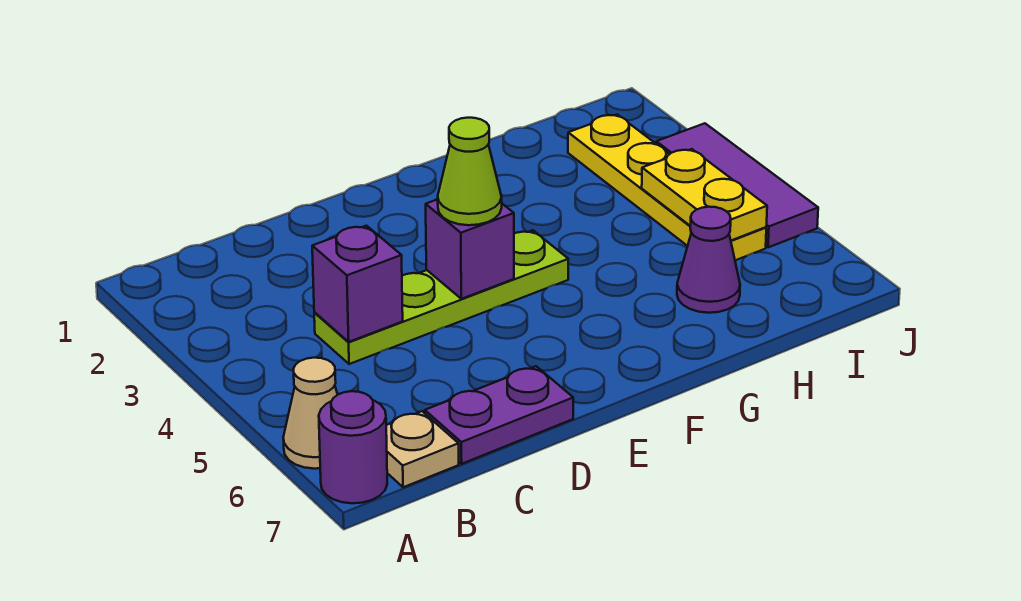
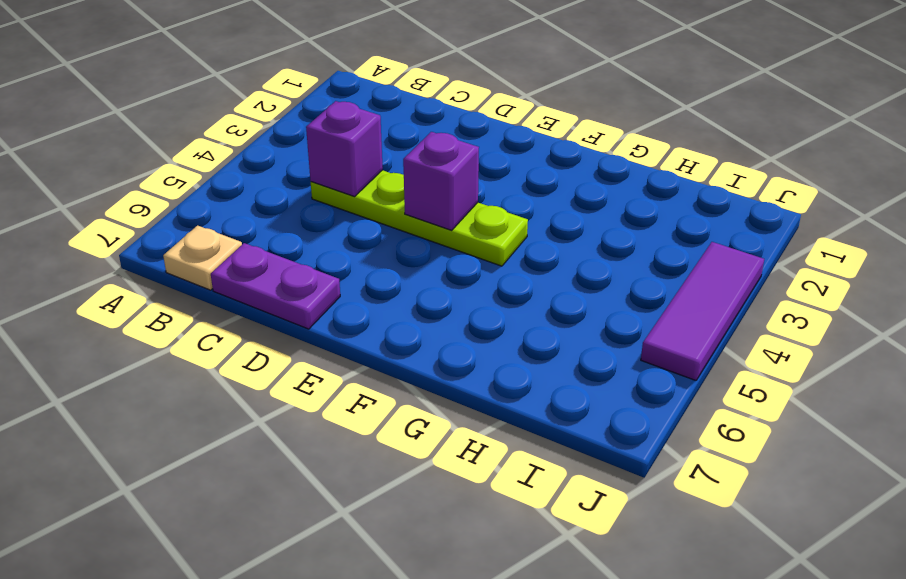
none -> tan cone A6 level 1
none -> purple round brick A7 level 1
none -> purple cone H6 level 1

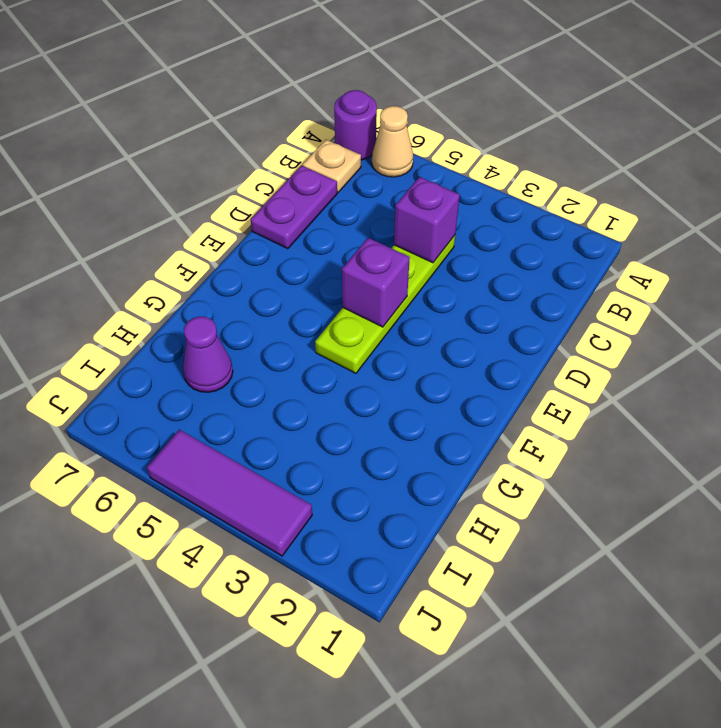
none -> yellow plate I2:I5 level 1
none -> yellow plate I4:I5 level 2
none -> lime cone E4 level 3

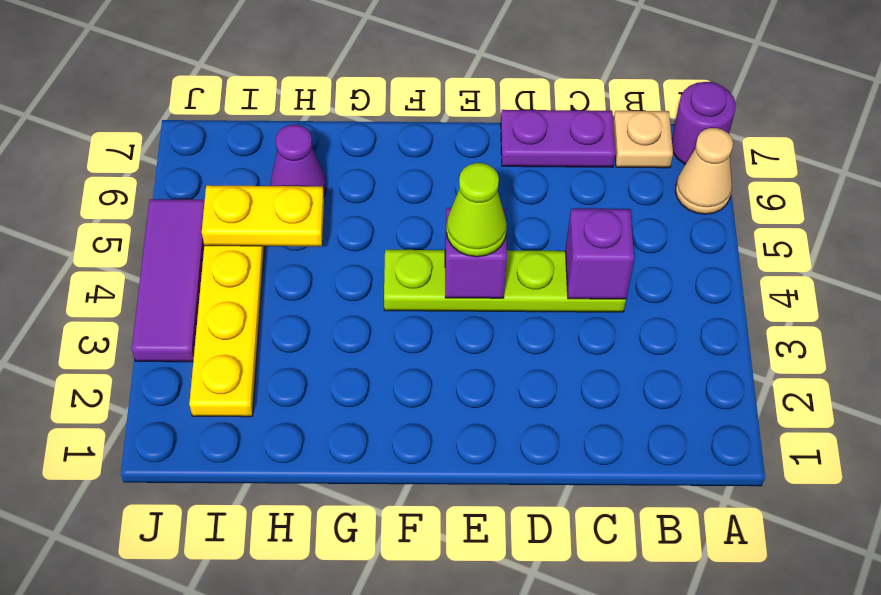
yellow plate H5:I5 level 2 -> yellow plate I4:I5 level 2

